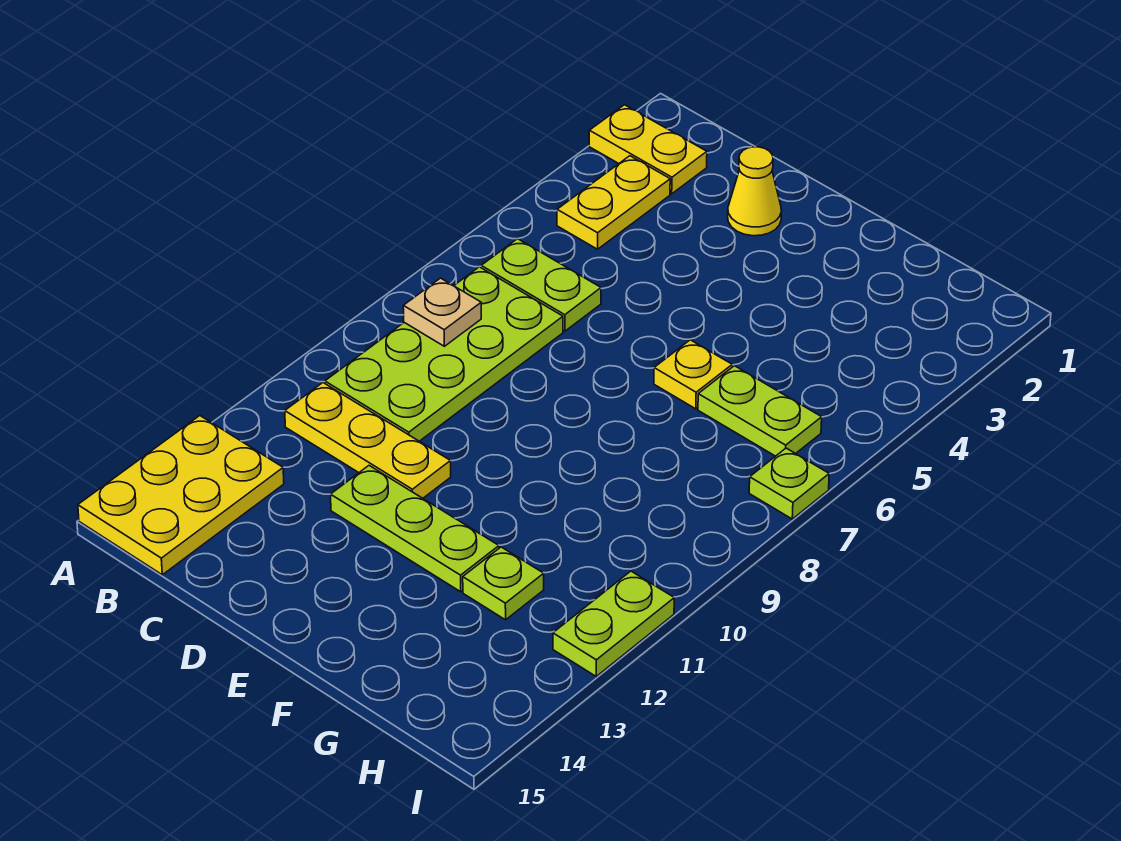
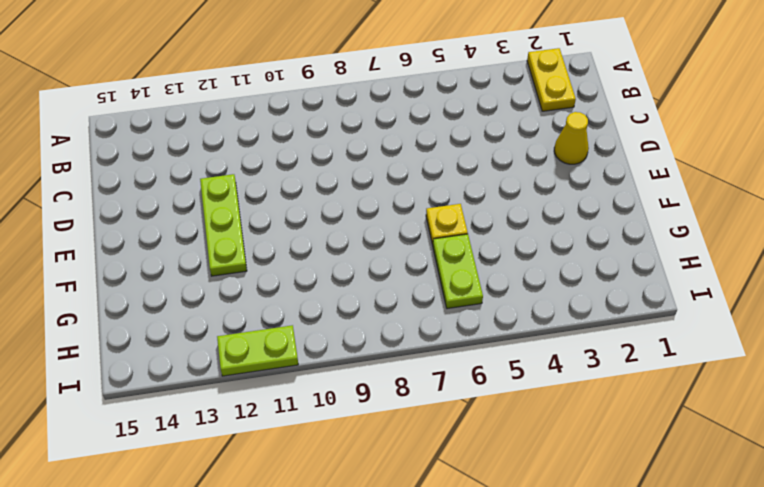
none -> yellow plate A13:B15 level 1
none -> yellow plate B3:B4 level 1
none -> lime plate B6:C6 level 1

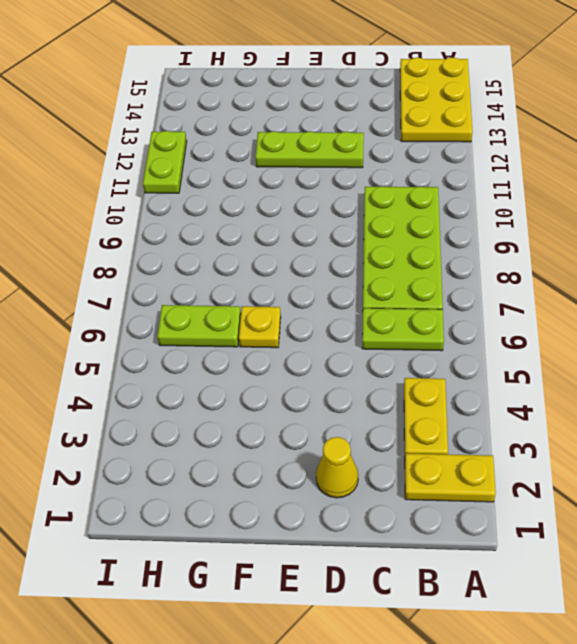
none -> yellow plate B11:D11 level 1
none -> lime plate G12 level 1
none -> lime plate I7 level 1

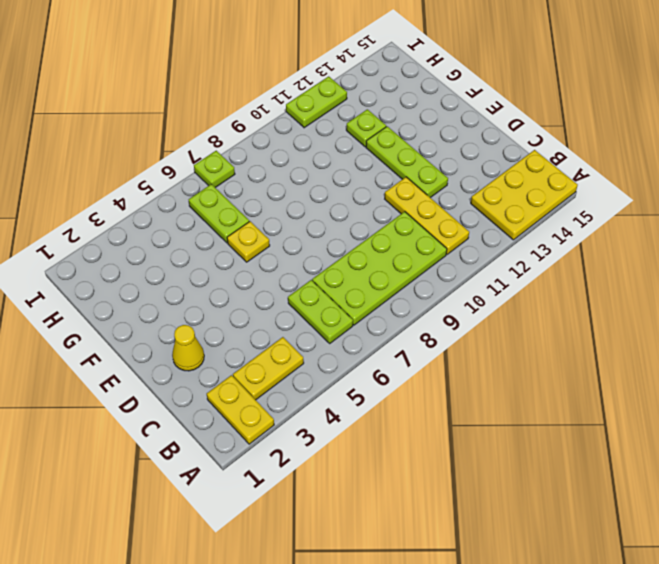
none -> tan plate B8 level 2

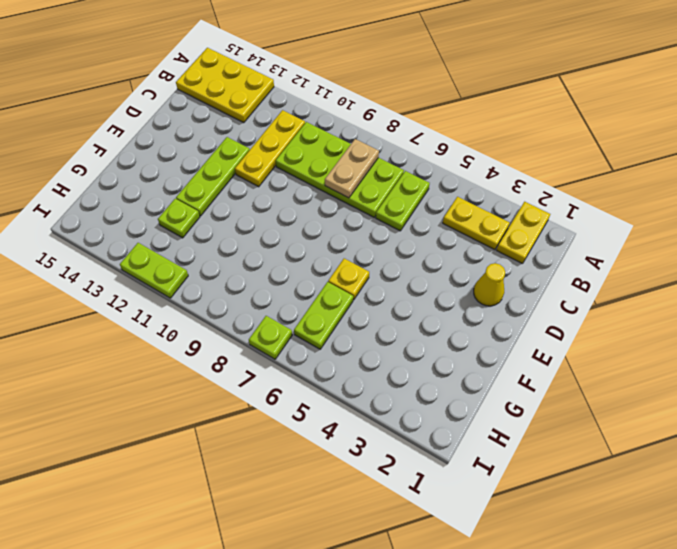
tan plate B8:C8 level 2 -> tan plate B8 level 2

